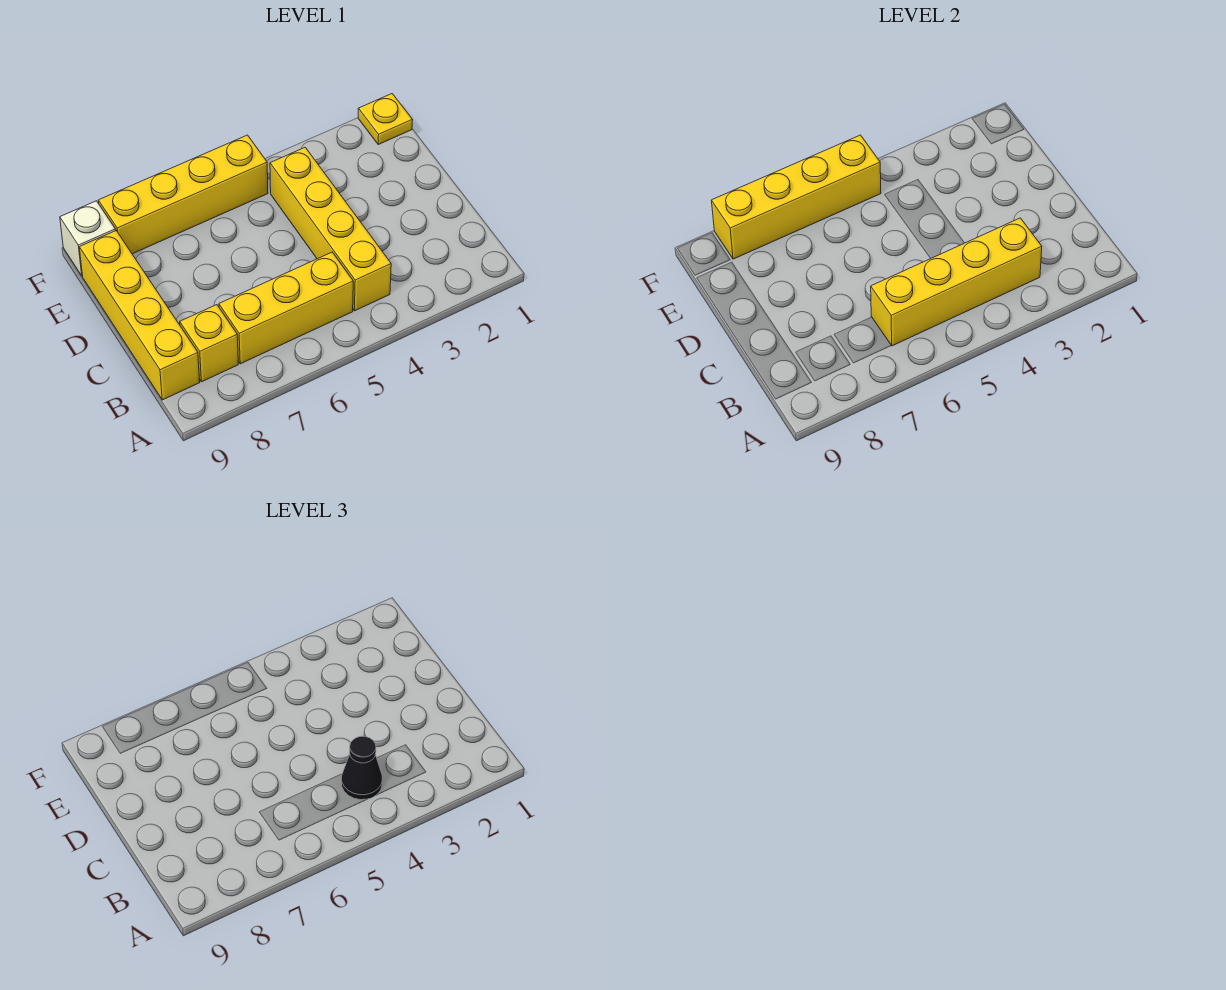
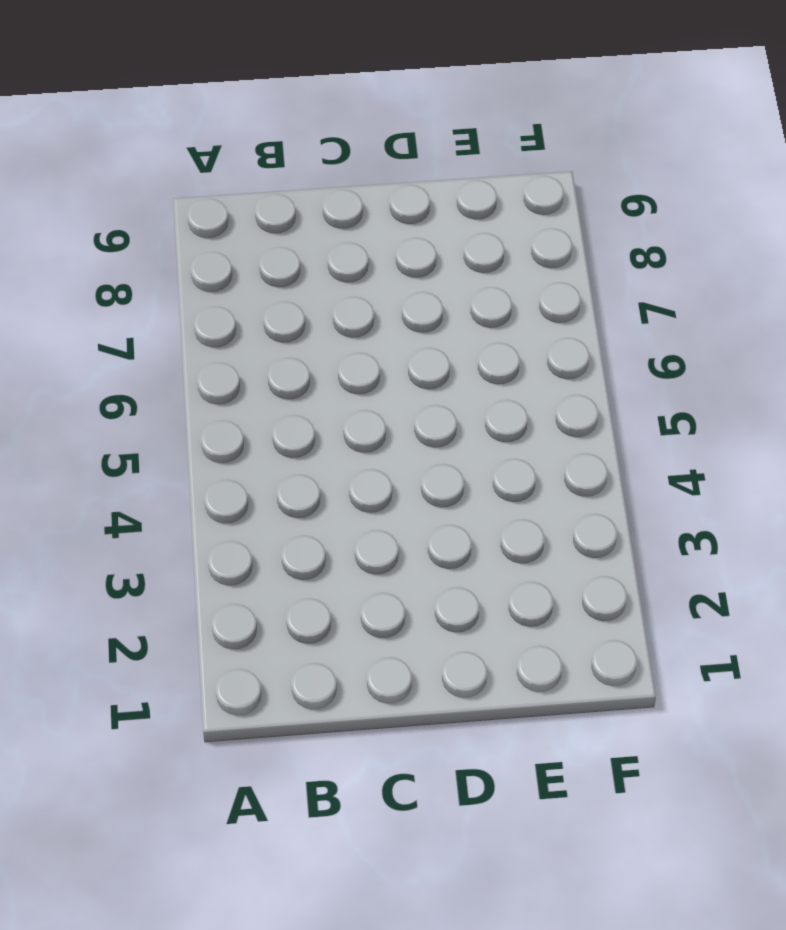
none -> yellow brick B4:E4 level 1
none -> yellow brick B5:B7 level 1

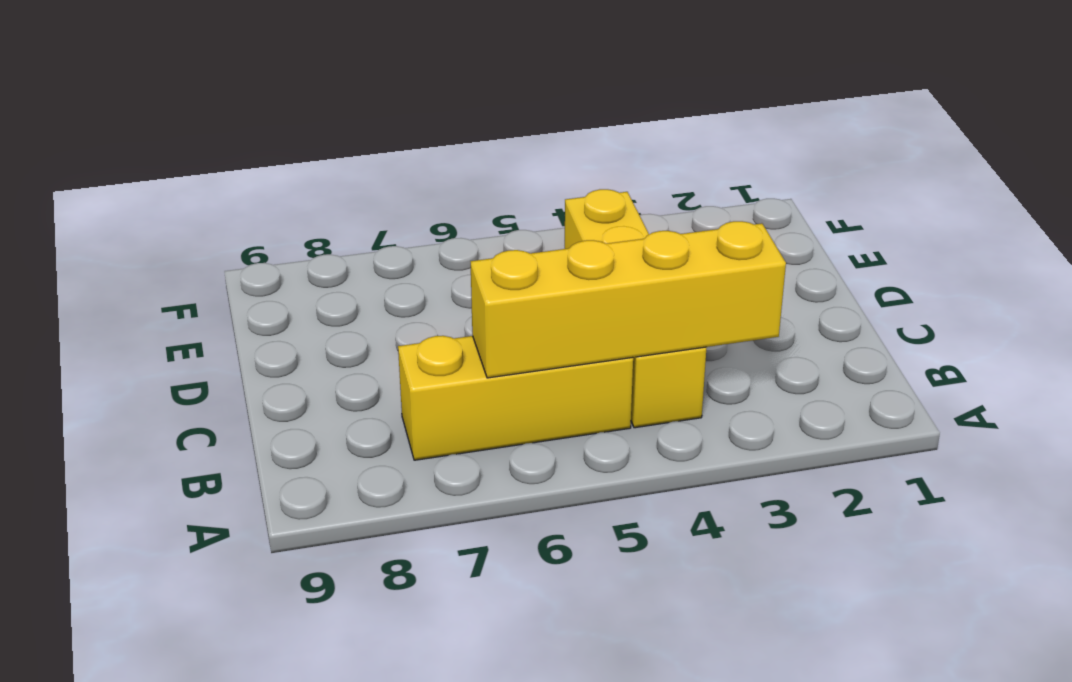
none -> yellow brick B8 level 1
none -> yellow brick B9:E9 level 1

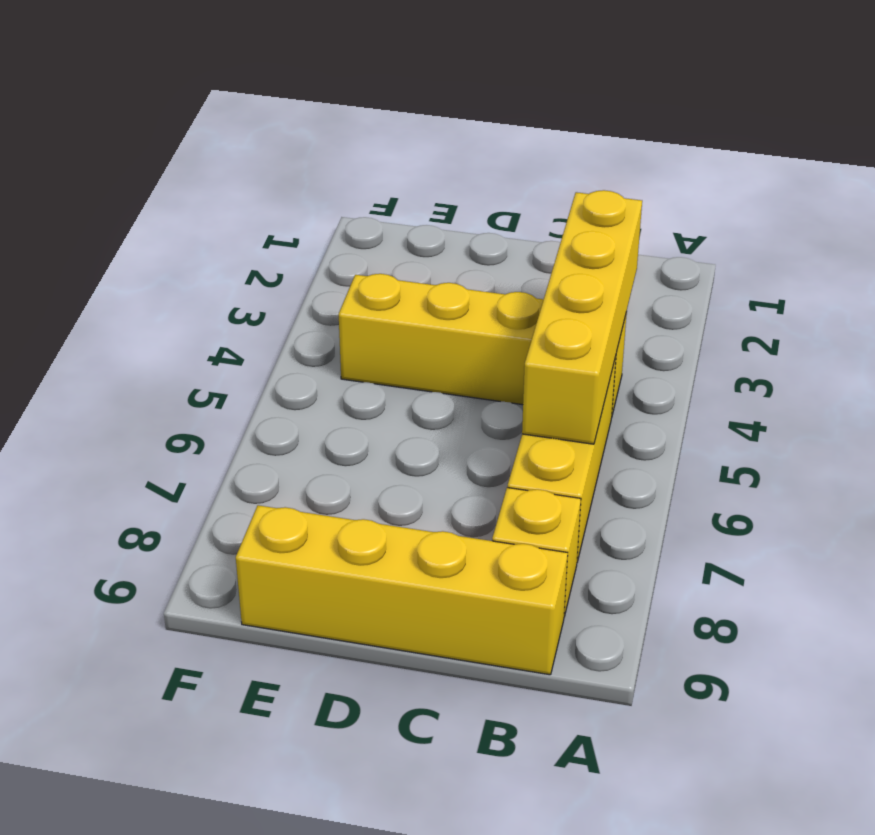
none -> yellow plate F1 level 1
none -> yellow brick F5:F8 level 1

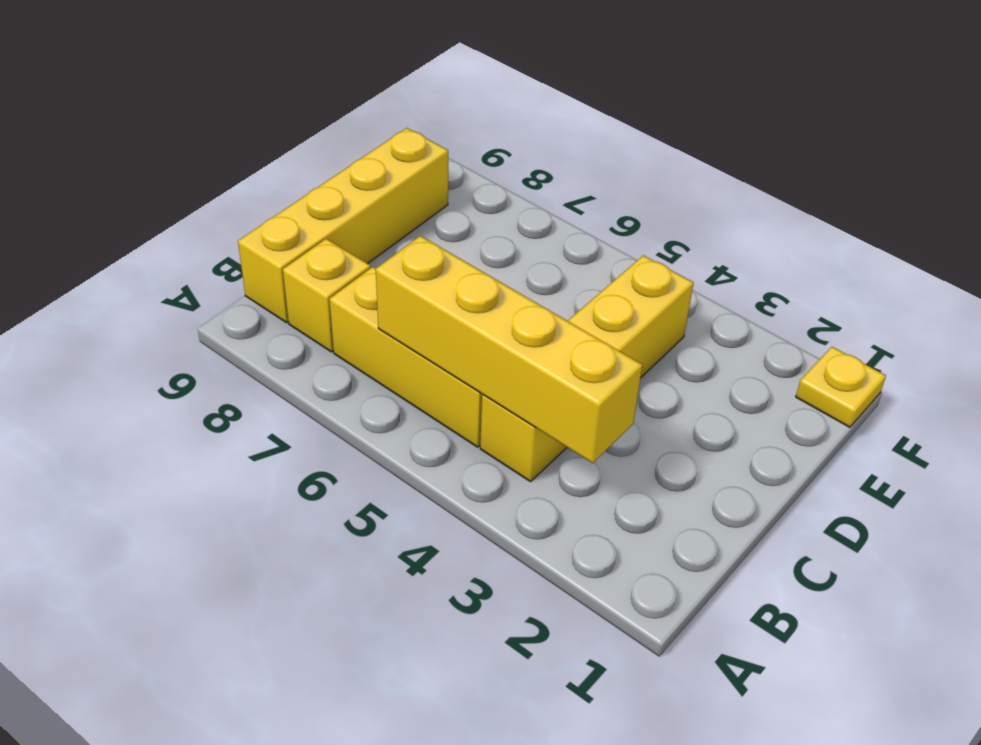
none -> yellow brick F5:F8 level 1
none -> white brick F9 level 1

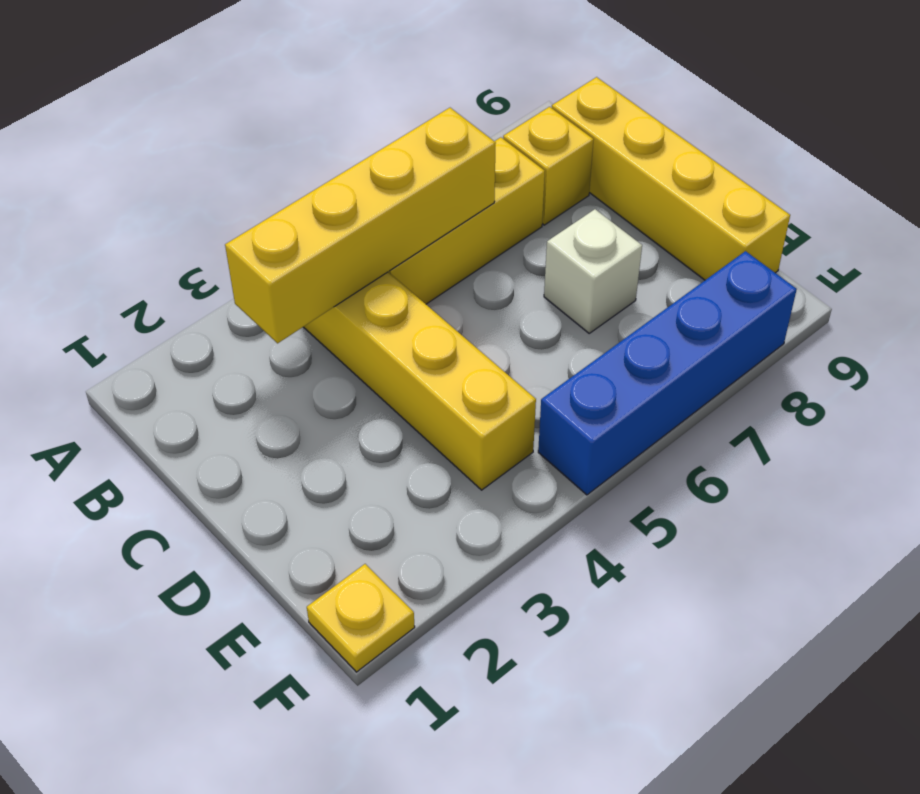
white brick D7 level 1 -> white brick F9 level 1
blue brick F5:F8 level 1 -> yellow brick F5:F8 level 1
none -> yellow brick F5:F8 level 2
none -> black cone B4 level 3

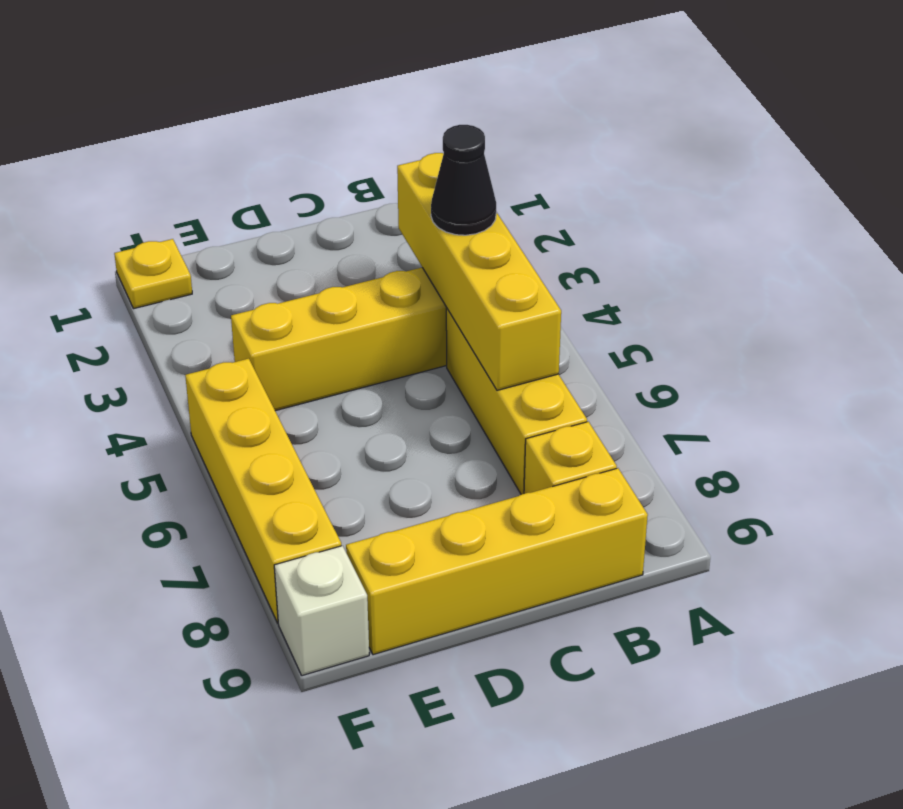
none -> yellow brick F5:F8 level 2

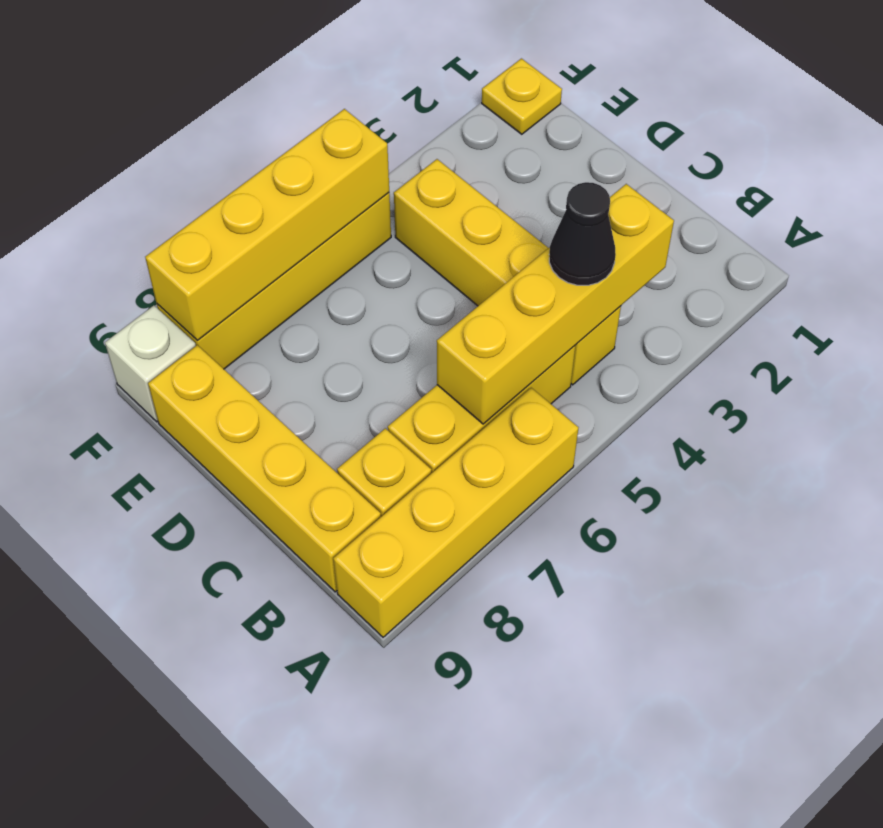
yellow brick A6:A9 level 1 -> none

